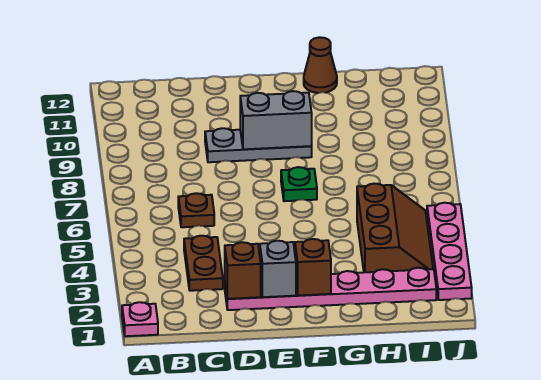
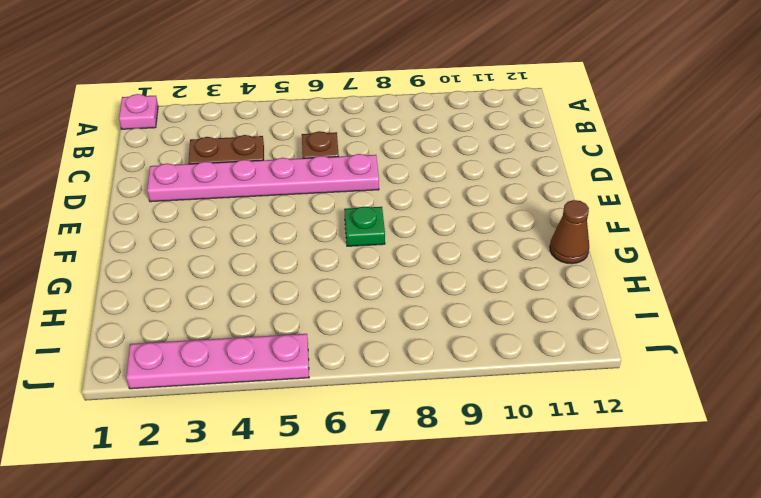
pink plate D2:D7 level 1 -> pink plate D2:I2 level 1
none -> grey plate D9:F9 level 1
none -> brown slope H3:I5 level 1 top H
none -> brown brick D2 level 2

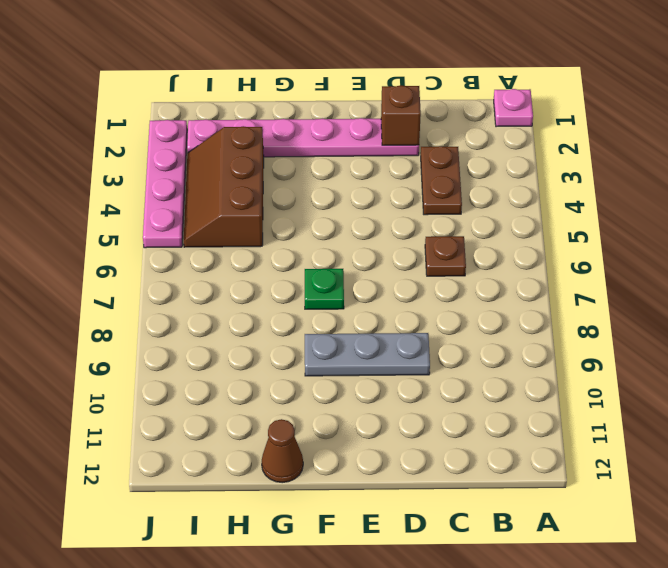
none -> grey brick E2 level 2
none -> grey brick E9:F9 level 2
none -> brown brick F2 level 2

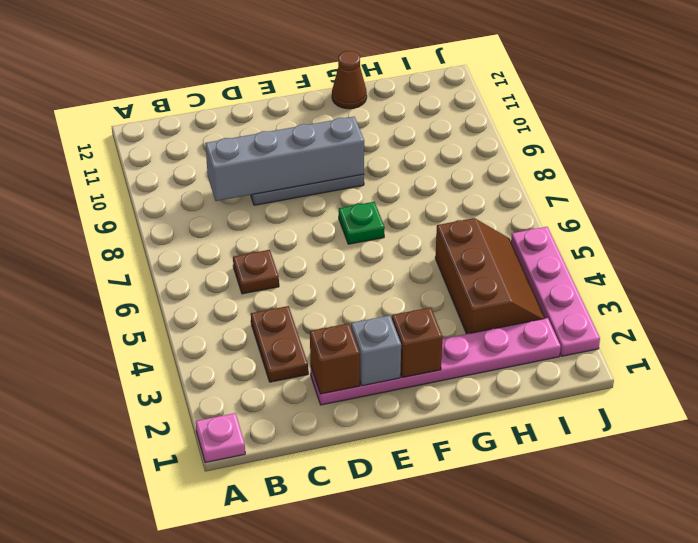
grey brick C9:F9 level 2 -> grey brick E9:F9 level 2

